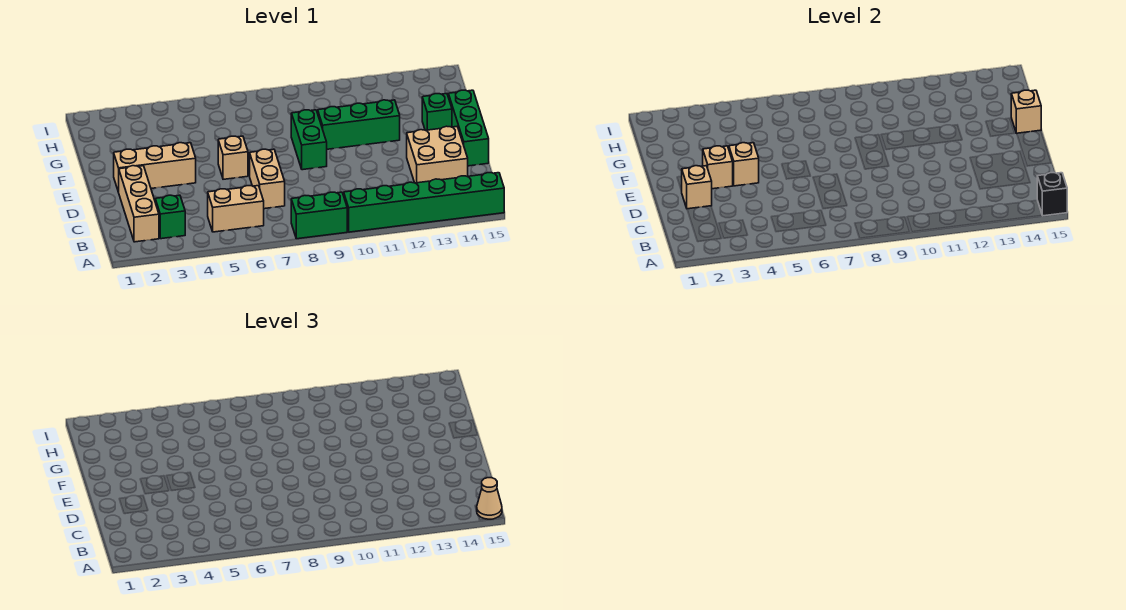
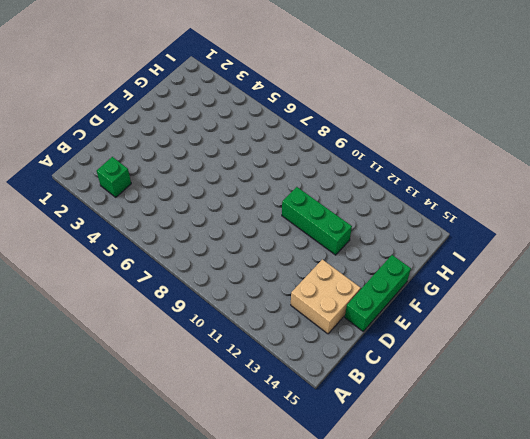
none -> green brick A8:A9 level 1
none -> green brick A10:A15 level 1
none -> tan brick B2:D2 level 1

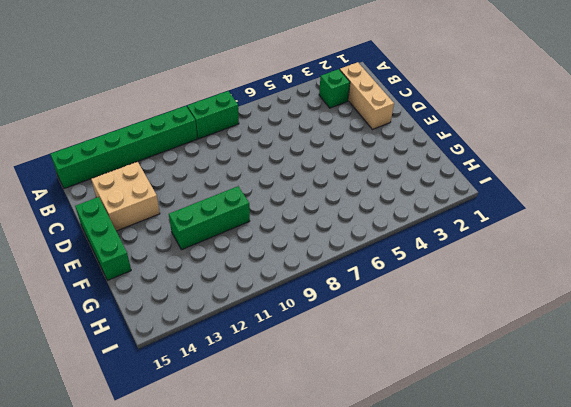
none -> tan brick B5:B6 level 1
none -> tan brick C7:D7 level 1
none -> tan brick E2:E4 level 1

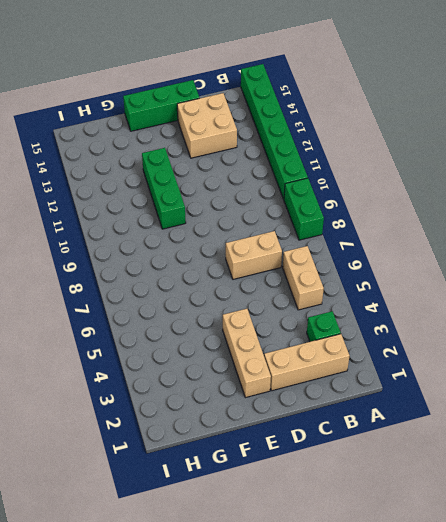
none -> tan brick E6 level 1
none -> green brick E9:F9 level 1
none -> green brick F14 level 1

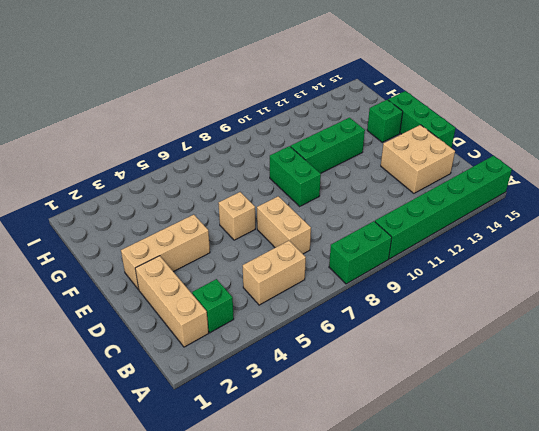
none -> black brick A15 level 2
none -> tan brick D2 level 2
none -> tan brick E3 level 2

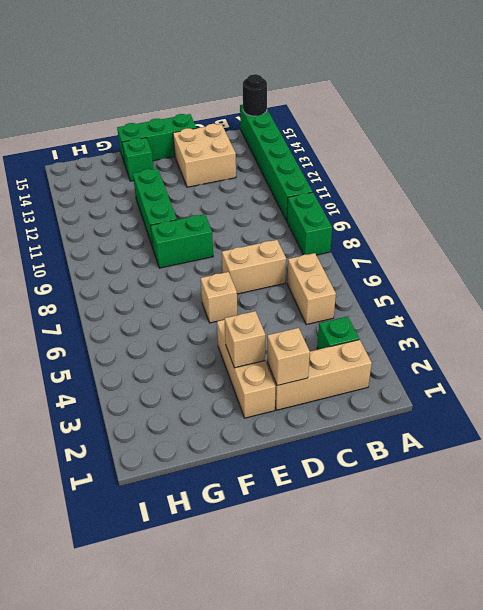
black round brick A15 level 2 -> black brick A15 level 2
none -> tan brick E4 level 2
none -> tan brick F15 level 2
none -> tan cone A15 level 3

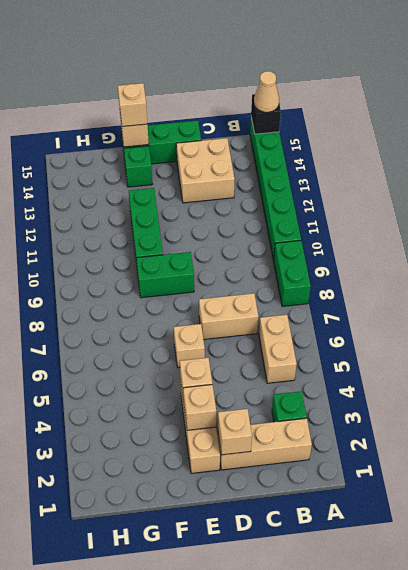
tan brick F15 level 3 -> none

